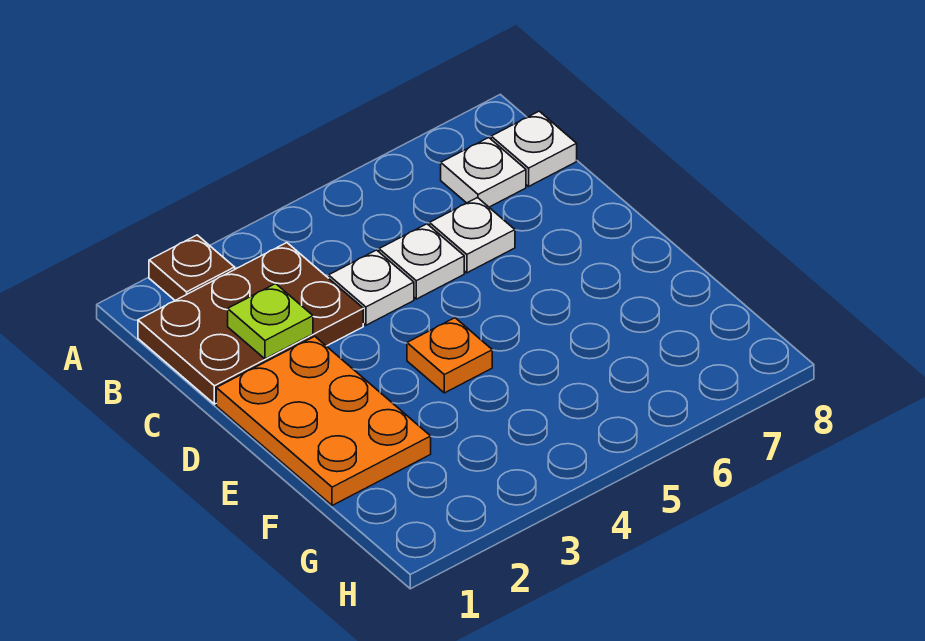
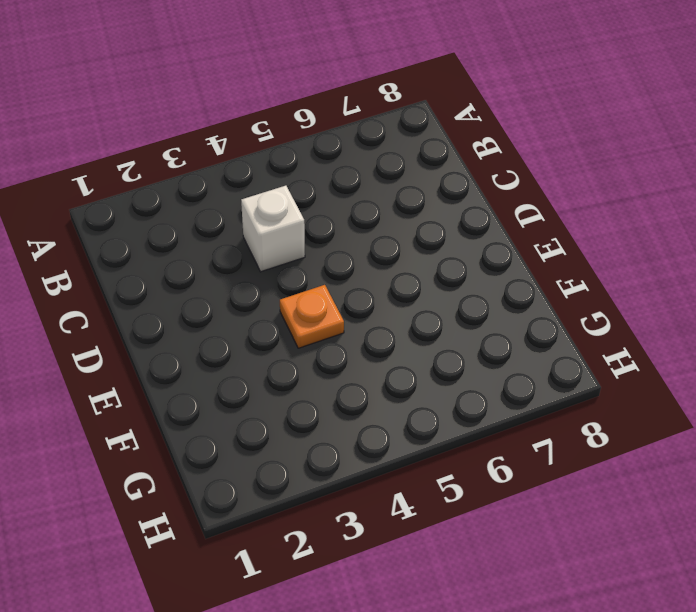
white brick C4 level 1 -> white plate C4 level 1
none -> brown plate A2 level 1
none -> brown plate B1:C3 level 1

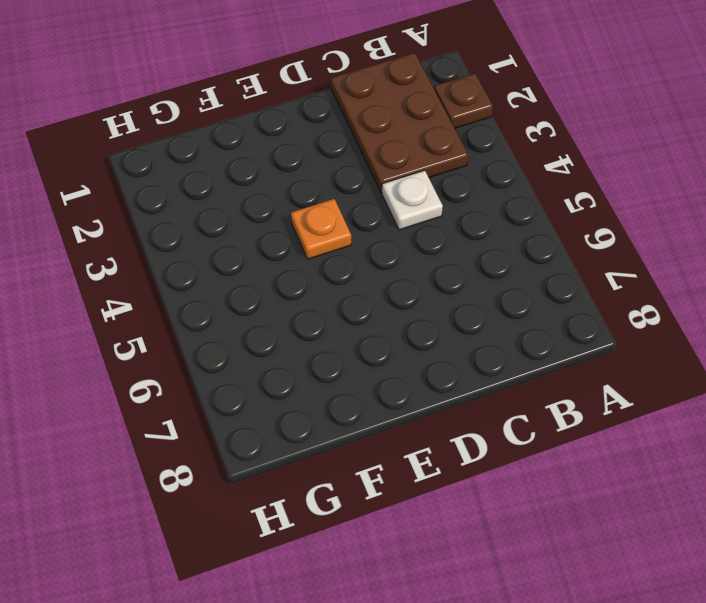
none -> white plate B7 level 1
none -> white plate B8 level 1

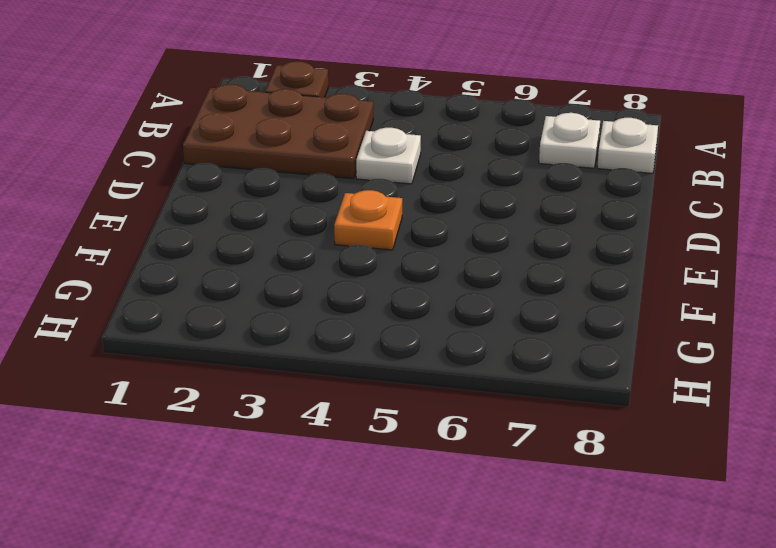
none -> white plate C5 level 1
none -> white plate C6 level 1

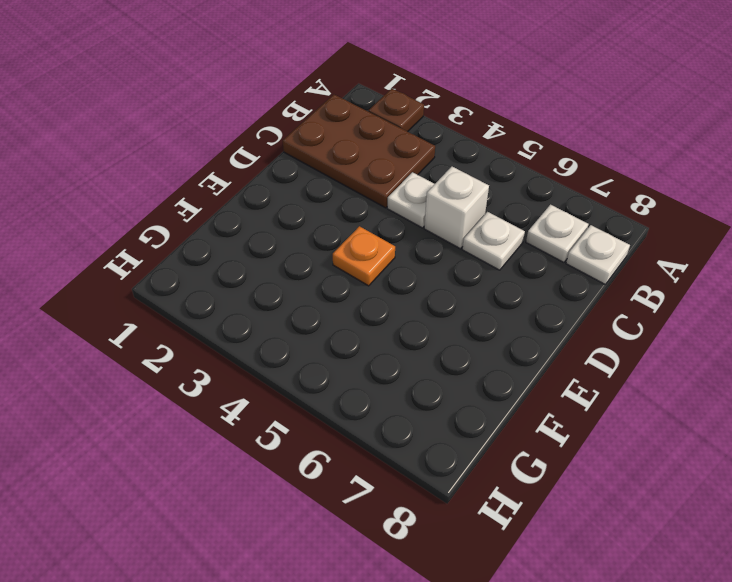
white brick C5 level 1 -> white plate C5 level 1
none -> orange plate D1:F2 level 1
none -> lime plate C2 level 2

